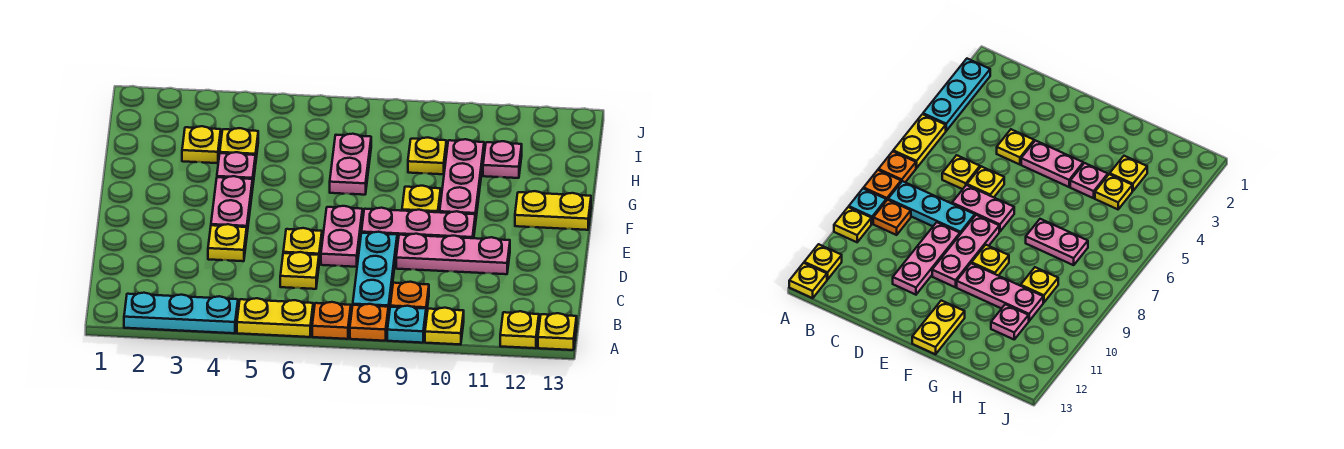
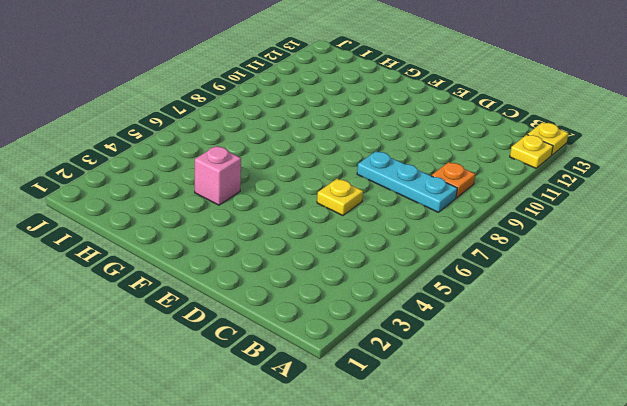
pink brick G4 level 1 -> pink plate G4 level 1
none -> cyan plate A2:A4 level 1
none -> yellow plate A5:A6 level 1
none -> orange plate A7 level 1

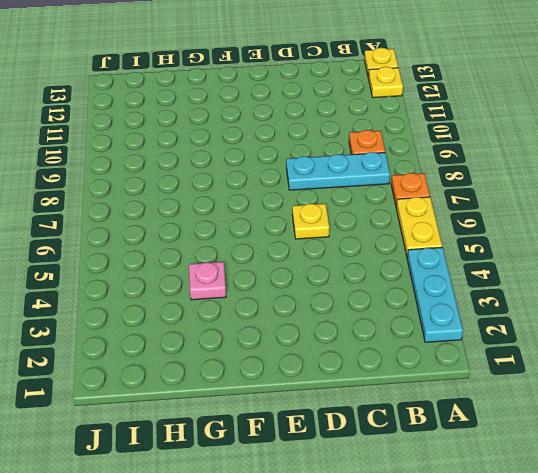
none -> orange plate A8 level 1
none -> cyan plate A9 level 1
none -> yellow plate A10 level 1

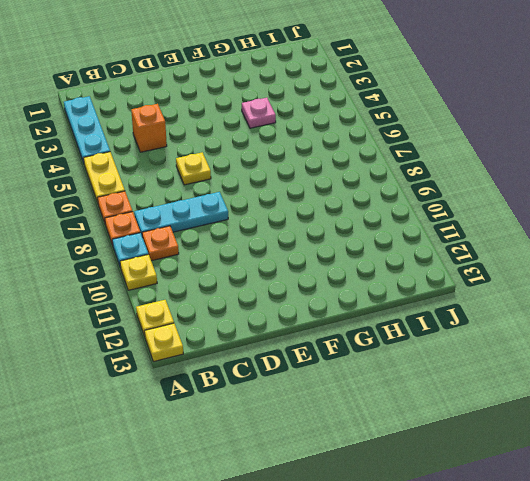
orange brick C4 level 1 -> none
none -> yellow plate C6 level 1
none -> yellow plate D4 level 1
none -> pink plate D7:E7 level 1

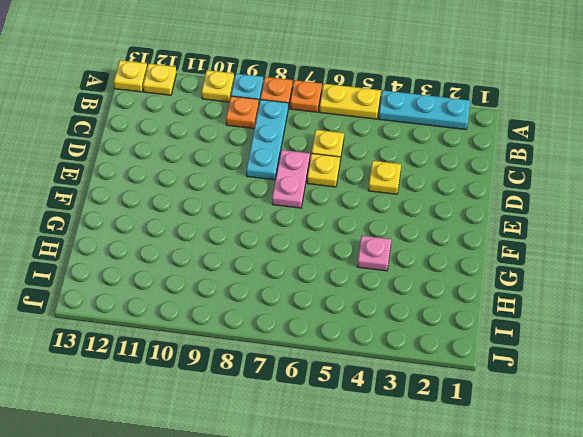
none -> pink plate D9:D11 level 1
none -> pink plate E4:F4 level 1
none -> pink plate E8:E10 level 1

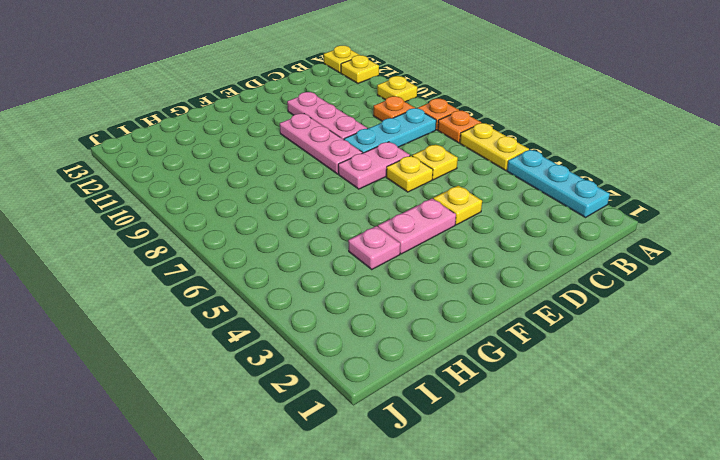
none -> cyan plate A9 level 1
none -> yellow plate F9 level 1
none -> pink plate F10:H10 level 1

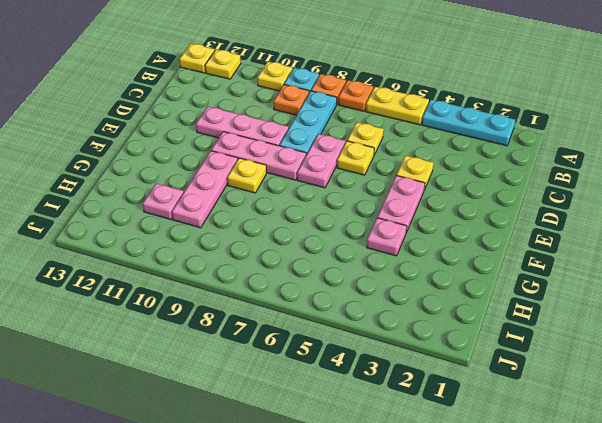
none -> yellow plate F12:F13 level 1
none -> pink plate G7:H7 level 1
none -> yellow plate H3 level 1

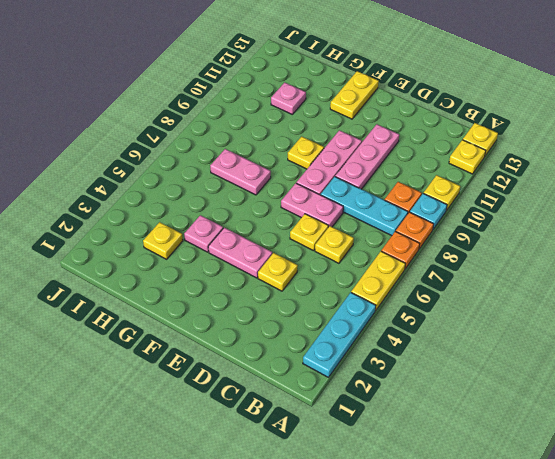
none -> pink plate F10:H10 level 1
none -> yellow plate H4 level 1
none -> yellow plate H9 level 1

